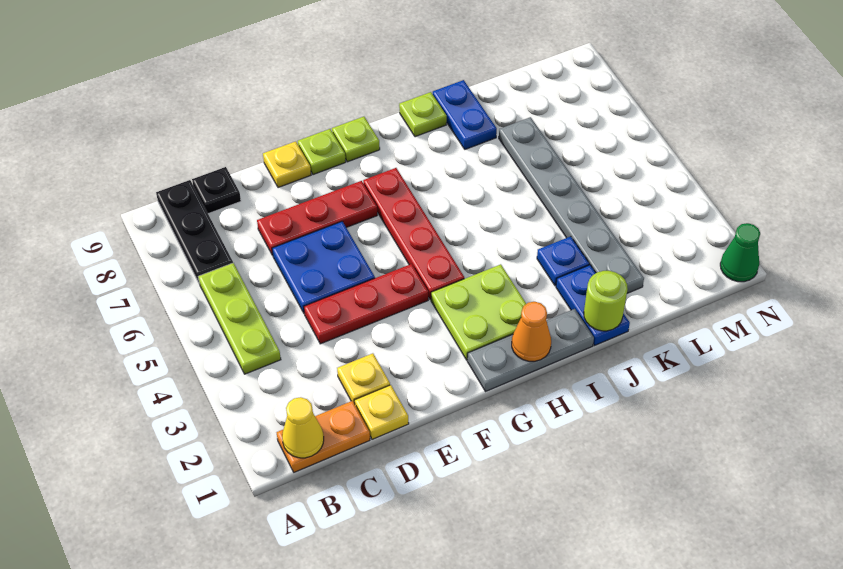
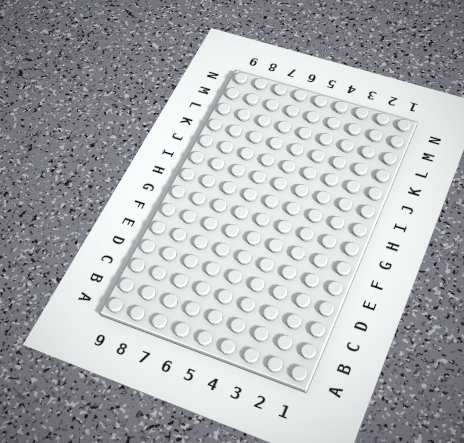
none -> orange plate B1:C1 level 1
none -> lime plate B4:B6 level 1
none -> black plate B7:B9 level 1

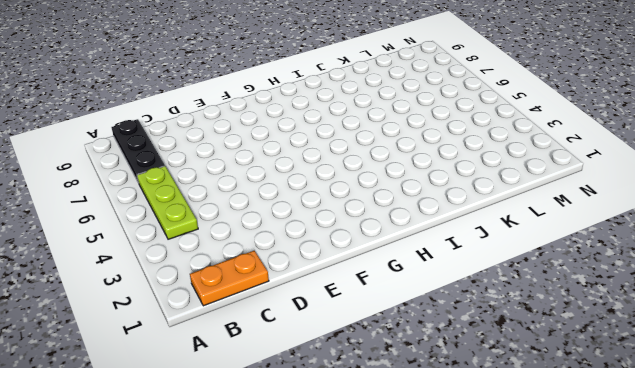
none -> black plate C9 level 1
none -> yellow plate D1 level 1
none -> yellow plate D2 level 1

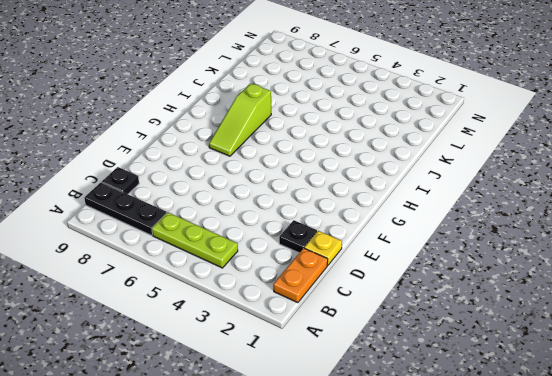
black plate D2 level 1 -> yellow plate D2 level 1
lime slope G7:I7 level 1 top I -> red plate G4:G7 level 1
none -> red plate D4:F4 level 1
none -> blue plate D5:E6 level 1
none -> red plate D7:F7 level 1

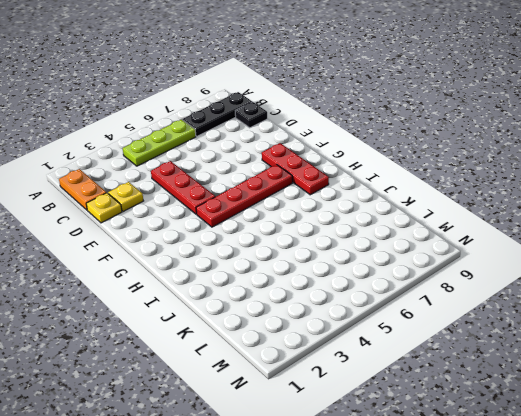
red plate F8:H8 level 1 -> red plate D7:F7 level 1
none -> blue plate D5:E6 level 1
none -> yellow plate E9 level 1
none -> lime plate F9 level 1

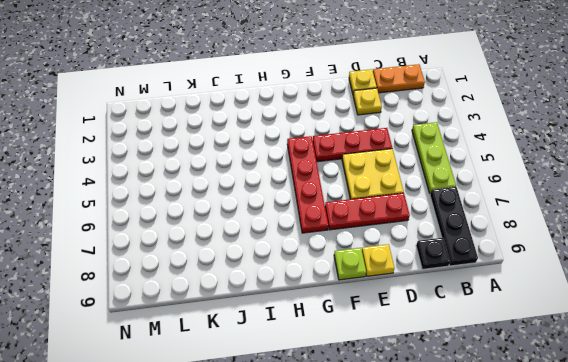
yellow plate D5:E6 level 1 -> blue plate D5:E6 level 1
none -> grey plate G1:I1 level 1
none -> lime plate G2:H3 level 1
none -> lime plate G9 level 1

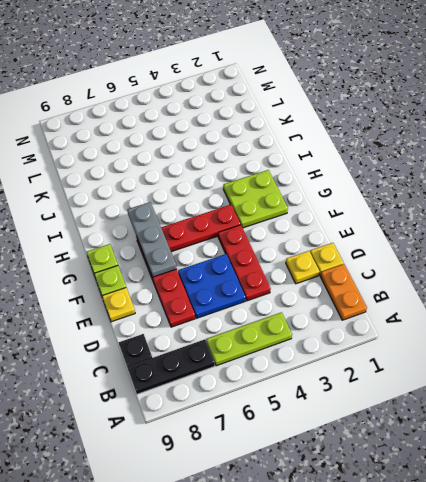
grey plate F7:H7 level 2 -> grey plate G1:I1 level 1
none -> lime plate I9 level 1
none -> blue plate J1:J2 level 1
none -> blue plate J3 level 1

